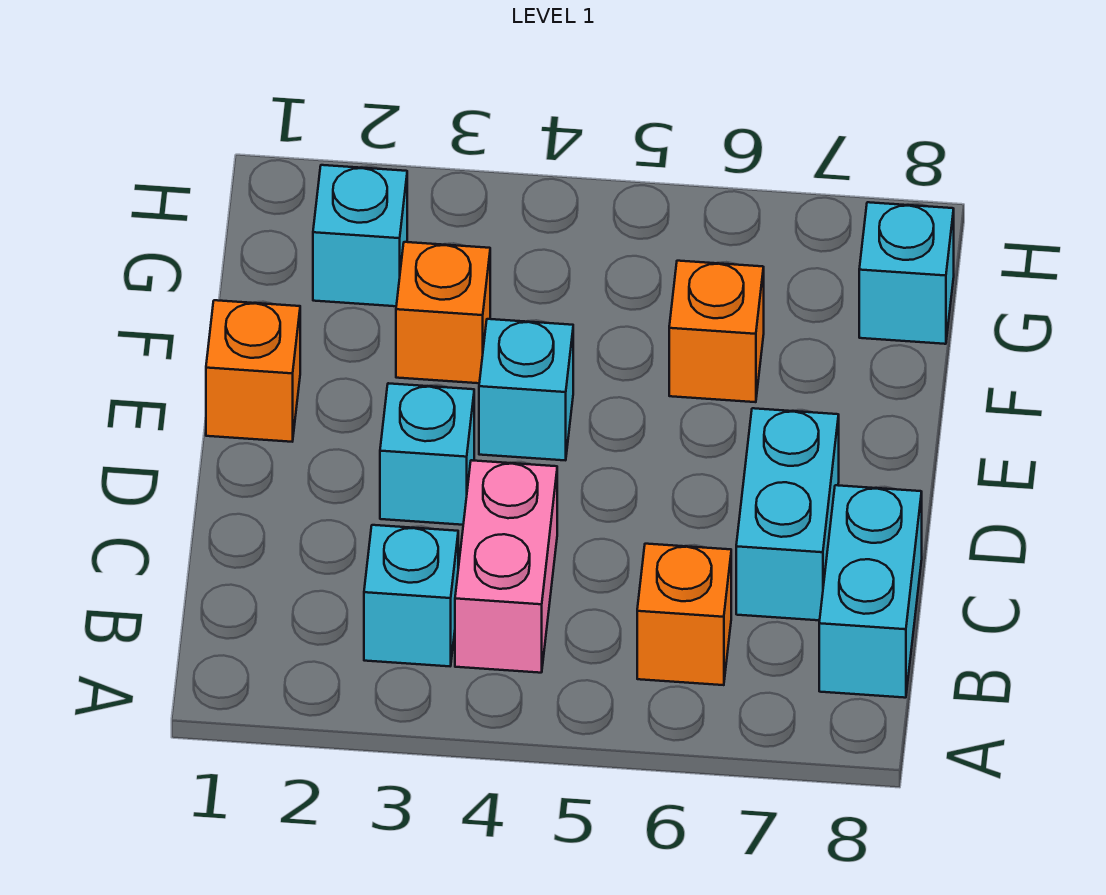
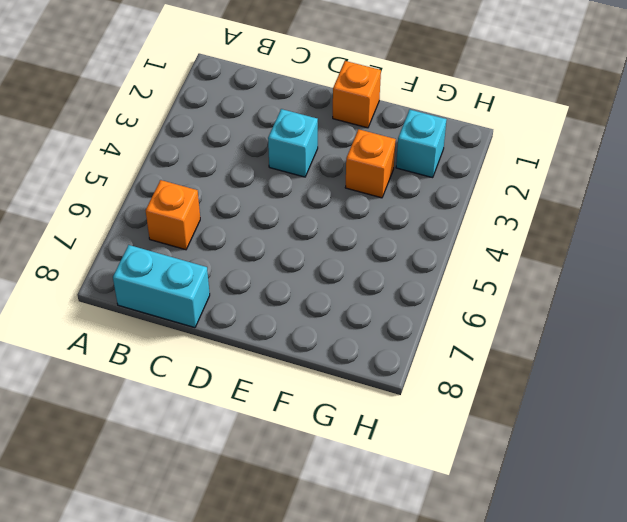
none -> cyan brick B3 level 1
none -> pink brick B4:C4 level 1
none -> cyan brick C7:D7 level 1

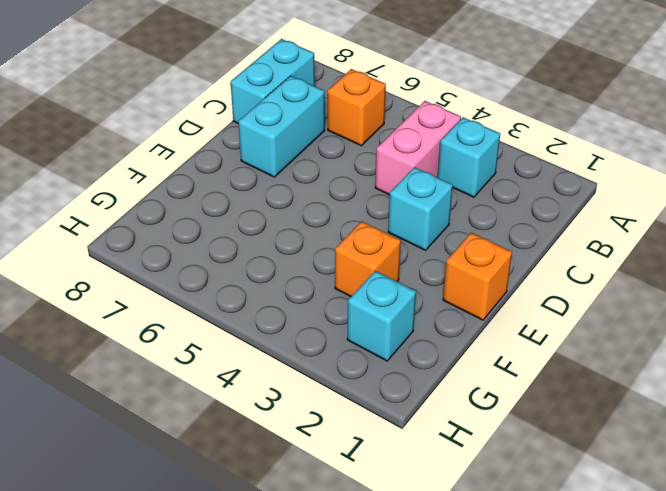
none -> cyan brick E4 level 1
none -> orange brick F6 level 1
none -> cyan brick G8 level 1

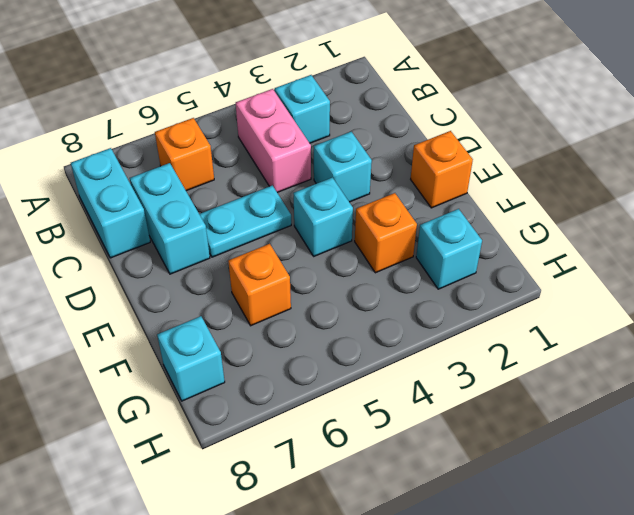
cyan plate D5:D6 level 1 -> none

